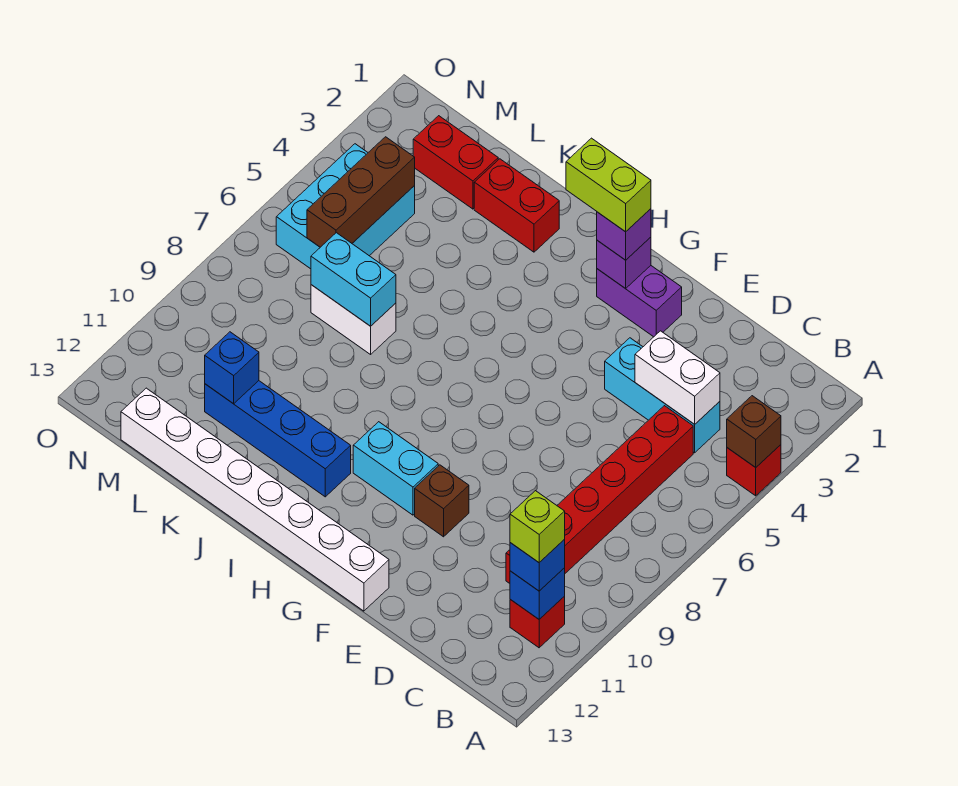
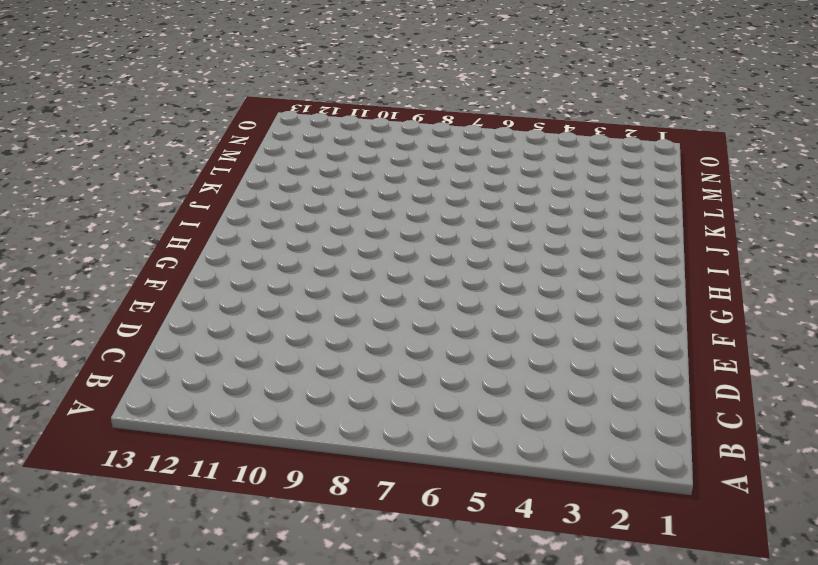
none -> red brick A4 level 1
none -> red brick B11 level 1
none -> cyan brick C4:E4 level 1

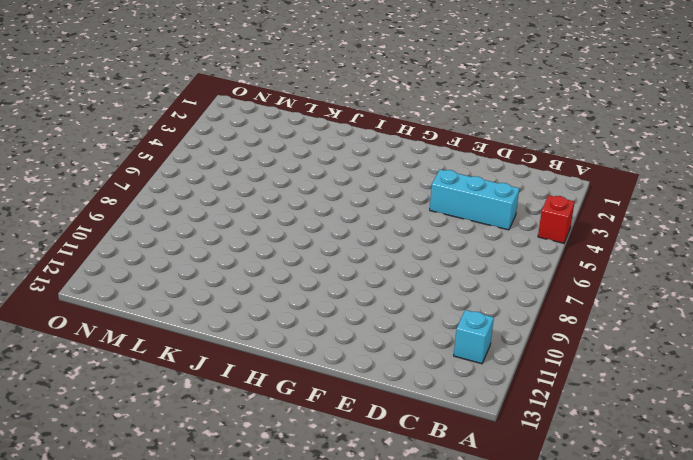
cyan brick B11 level 1 -> red brick B11 level 1
none -> red brick C5:C10 level 1
none -> purple brick F2:G2 level 1
none -> brown brick F10 level 1

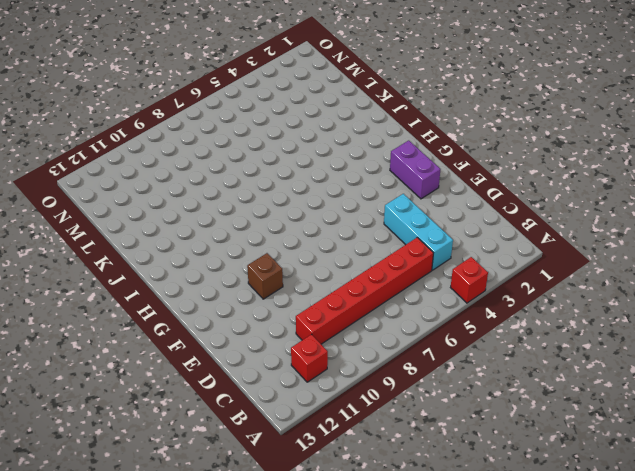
none -> white brick F13:M13 level 1
none -> cyan brick G10:H10 level 1
none -> blue brick I11:L11 level 1

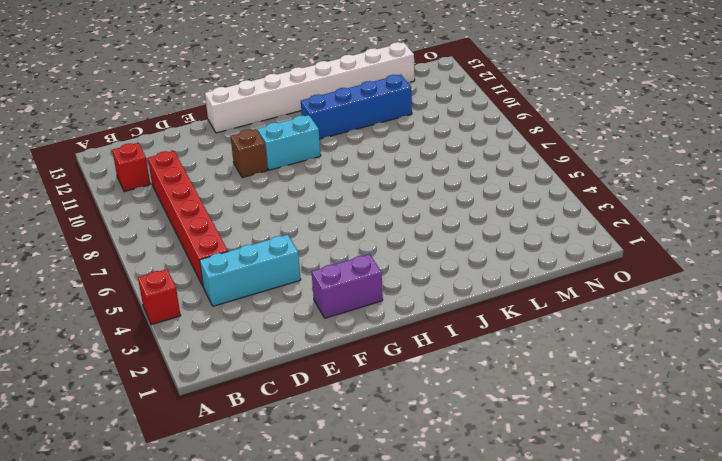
none -> red brick J2:K2 level 1
none -> white brick K7:L7 level 1
none -> red brick L2:M2 level 1

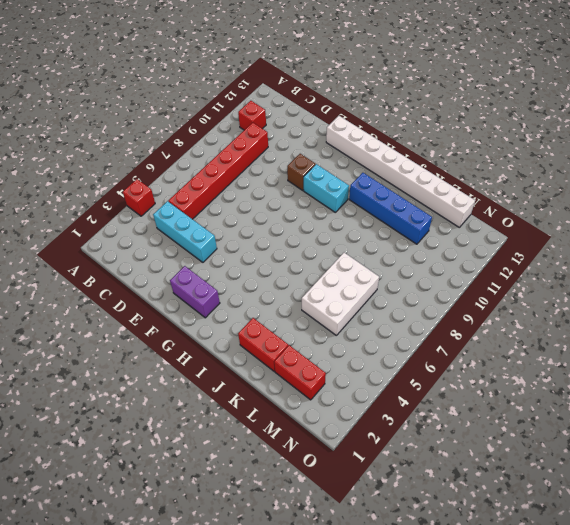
white brick K5:L7 level 1 -> white brick K7:L7 level 1
none -> cyan brick M4:N6 level 1
none -> brown brick A4 level 2
none -> blue brick B11 level 2

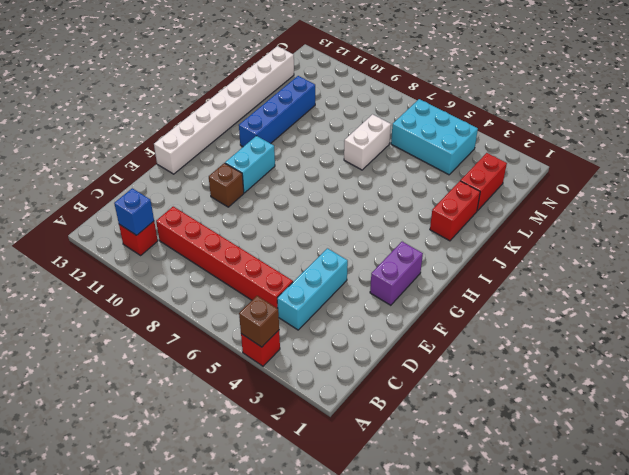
none -> white brick C4:D4 level 2
none -> purple brick G2 level 2
none -> cyan brick K7:L7 level 2

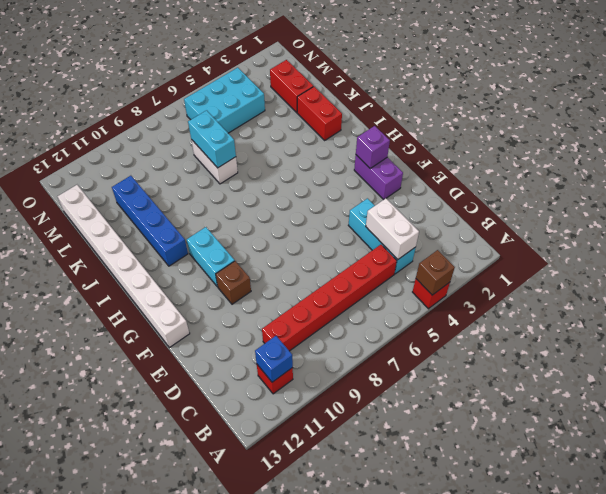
none -> blue brick L11 level 2
none -> brown brick M4:M6 level 2
none -> blue brick B11 level 3

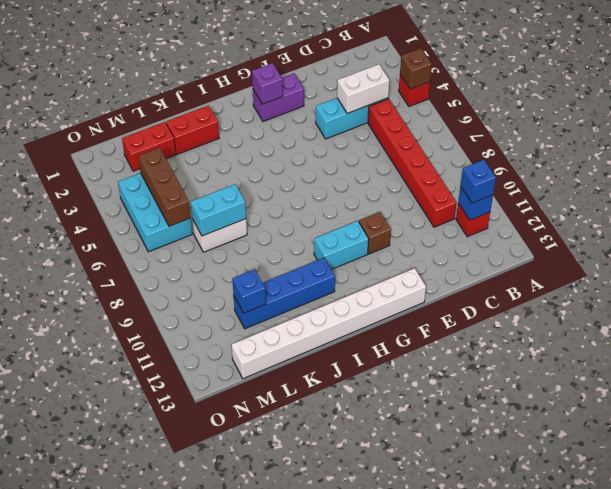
none -> purple brick G2 level 3
none -> lime brick B11 level 4
none -> lime brick G2:H2 level 4

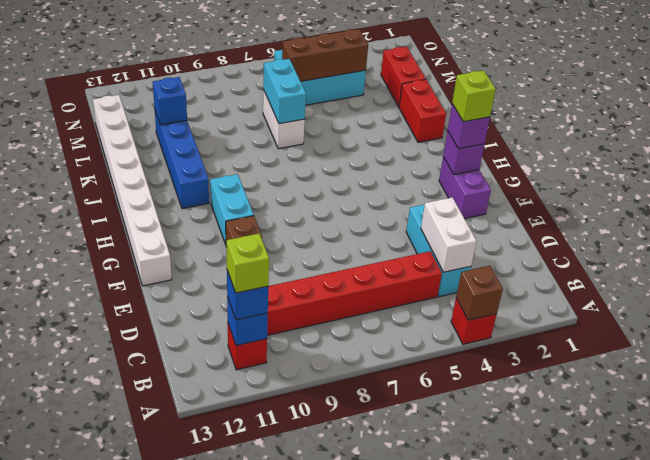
lime brick G2 level 4 -> lime brick G2:H2 level 4

